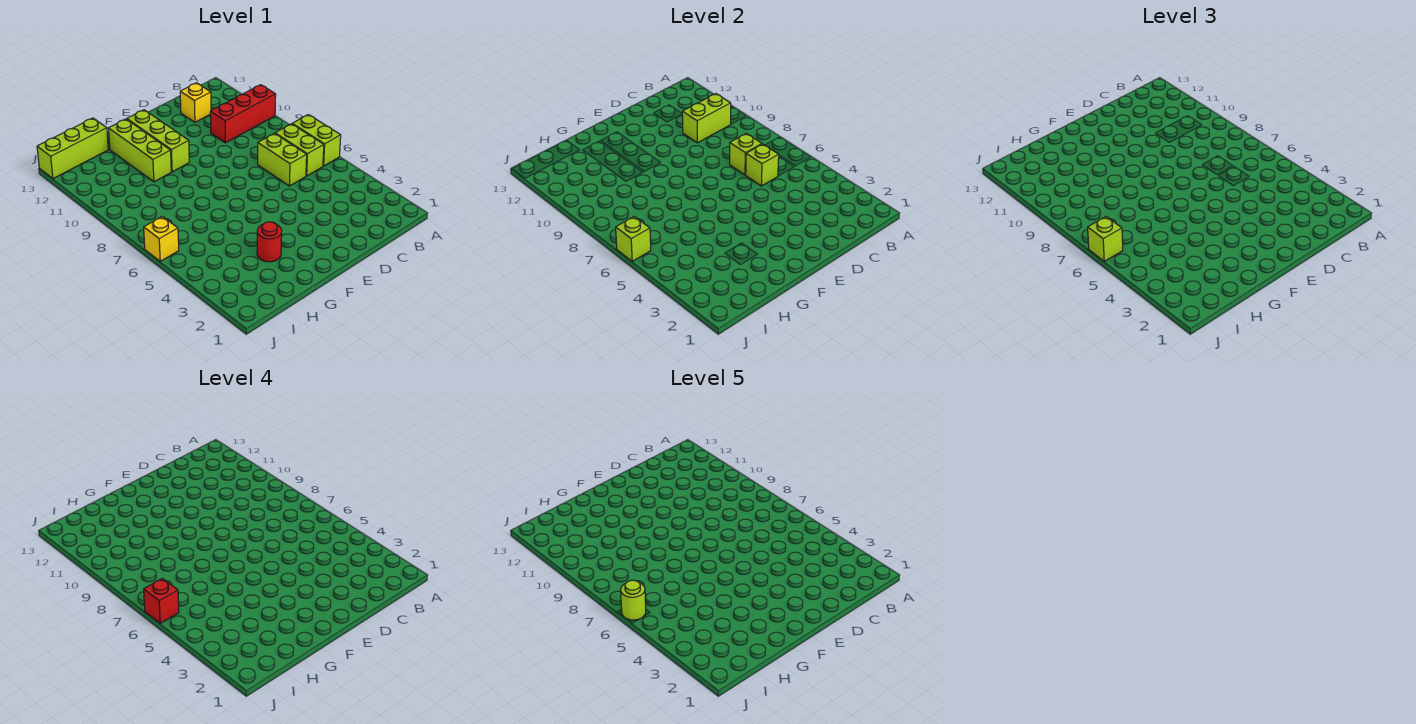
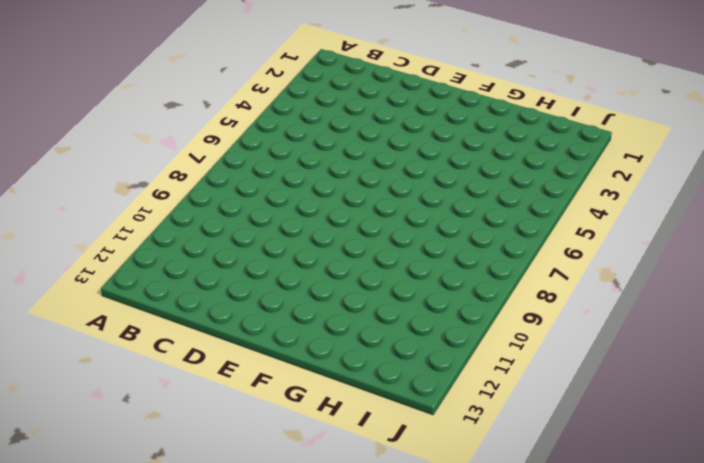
none -> lime brick A6:A7 level 1
none -> red brick A10:C10 level 1
none -> lime brick B6:B7 level 1

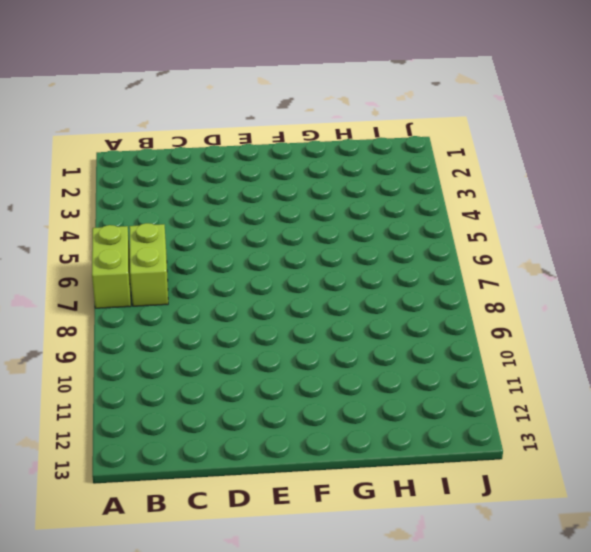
none -> red brick A10:C10 level 1
none -> lime brick C6:C7 level 1
none -> yellow brick C12 level 1

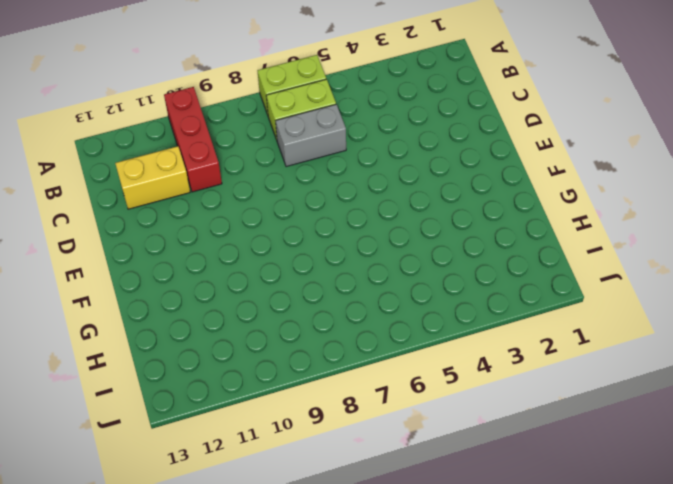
grey brick C6:C7 level 1 -> lime brick C6:C7 level 1
yellow brick C11:C12 level 1 -> yellow brick C12 level 1
none -> lime brick F10:F12 level 1
none -> red round brick G3 level 1
none -> lime brick G10:G12 level 1

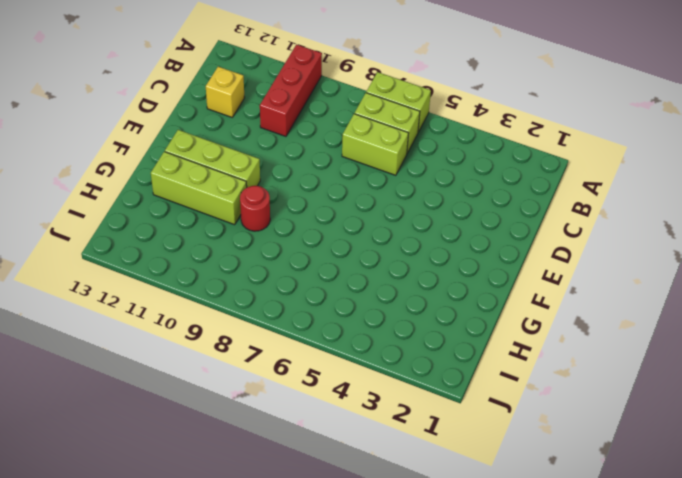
red round brick G9 level 1 -> red round brick G3 level 1
none -> lime brick H13:J13 level 1
none -> yellow brick J6 level 1
none -> lime brick B10:C10 level 2

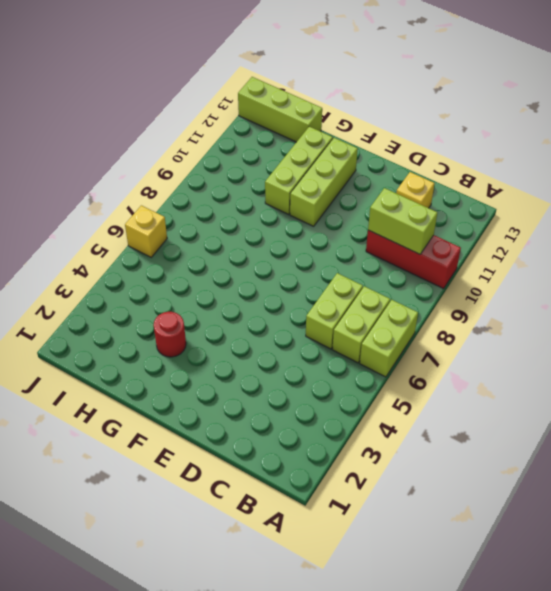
none -> lime brick C6 level 2
none -> lime brick C7 level 2
none -> lime brick J6 level 2

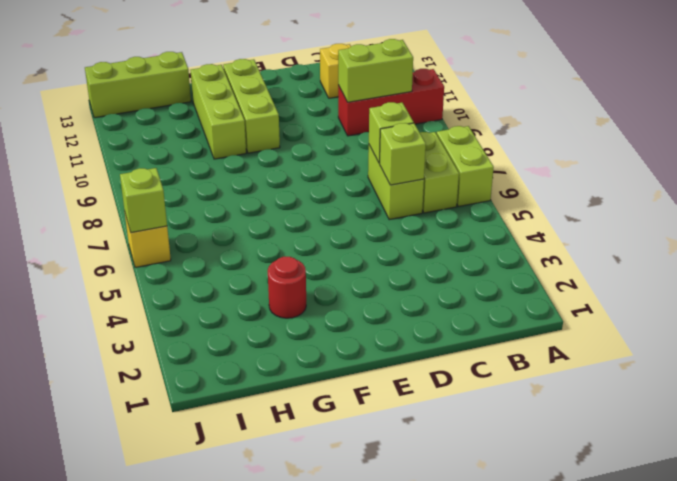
none -> lime brick J6 level 3
none -> red brick J6 level 4
none -> lime round brick J6 level 5

